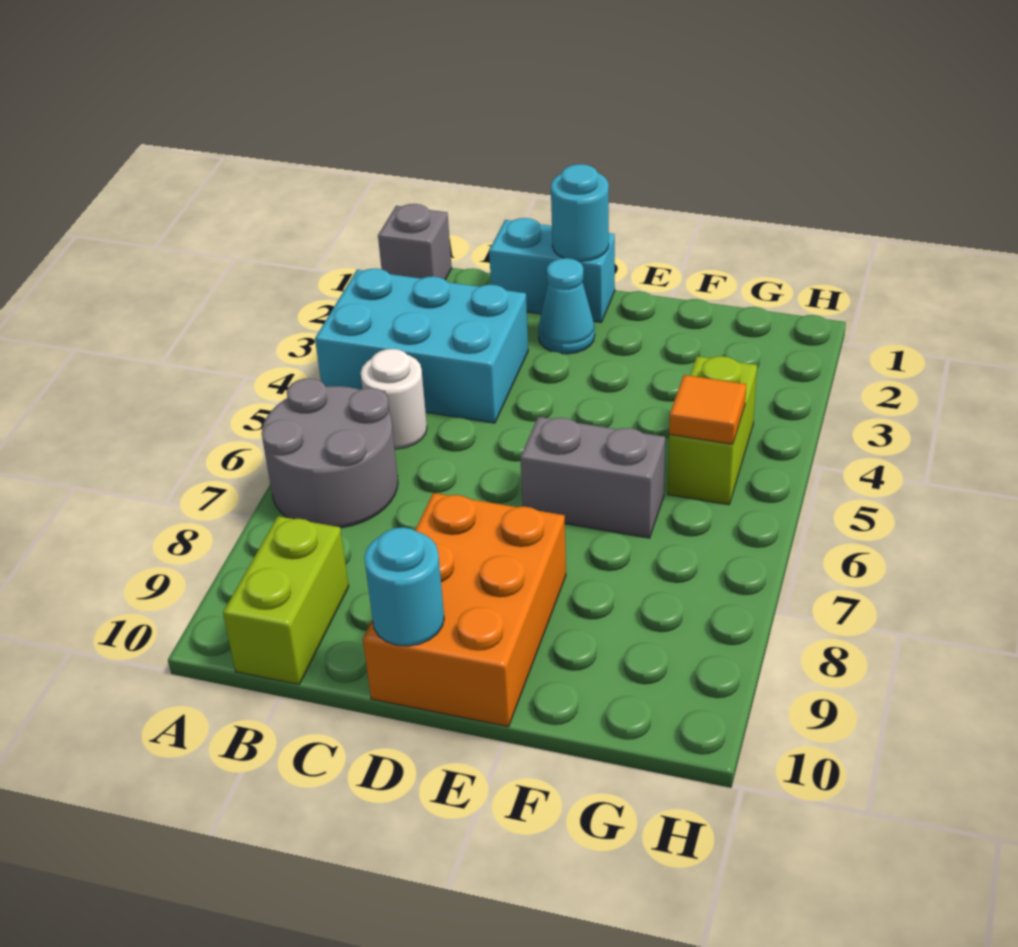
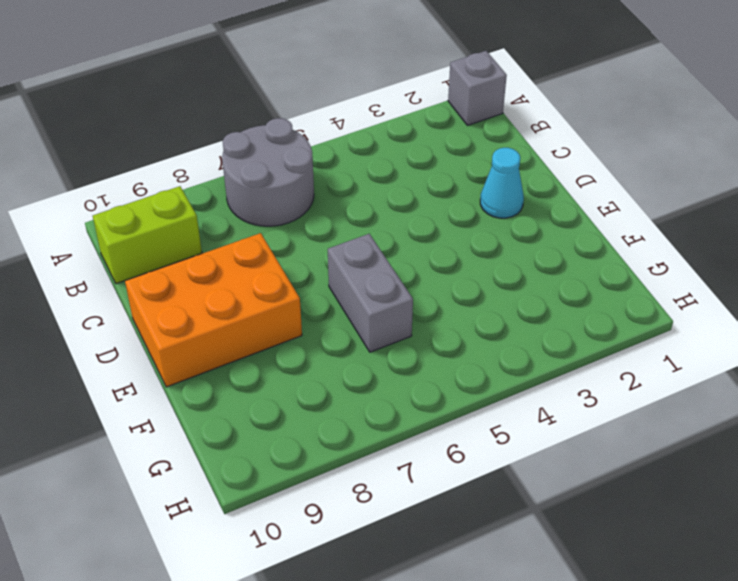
none -> cyan brick A3:C4 level 1
none -> white round brick B5 level 1
none -> cyan brick C1:D1 level 1

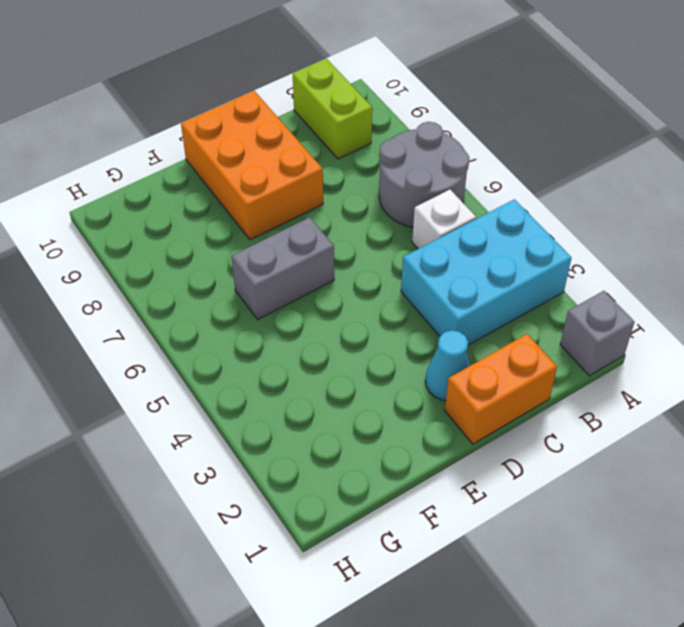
white brick B5 level 1 -> white round brick B5 level 1
orange brick C1:D1 level 1 -> cyan brick C1:D1 level 1
none -> lime brick G4:G5 level 1
none -> cyan round brick D1 level 2
none -> cyan round brick D10 level 2

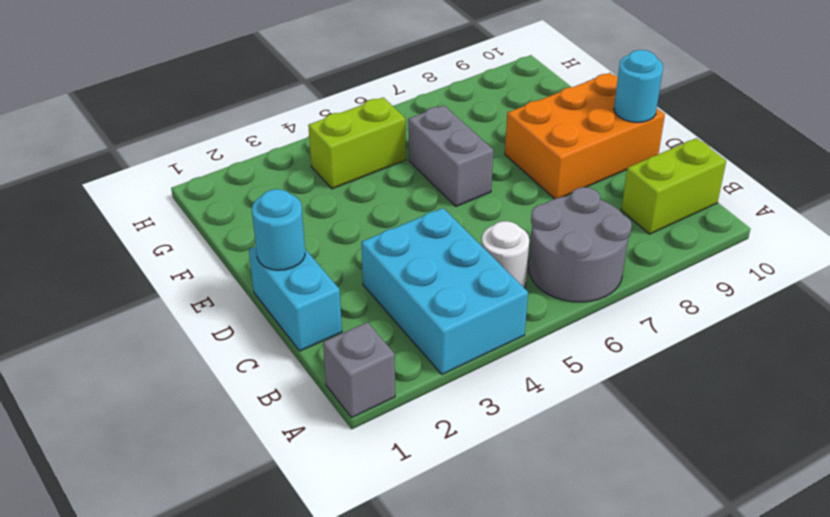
none -> cyan cone D2 level 1
none -> orange tile G5 level 2

